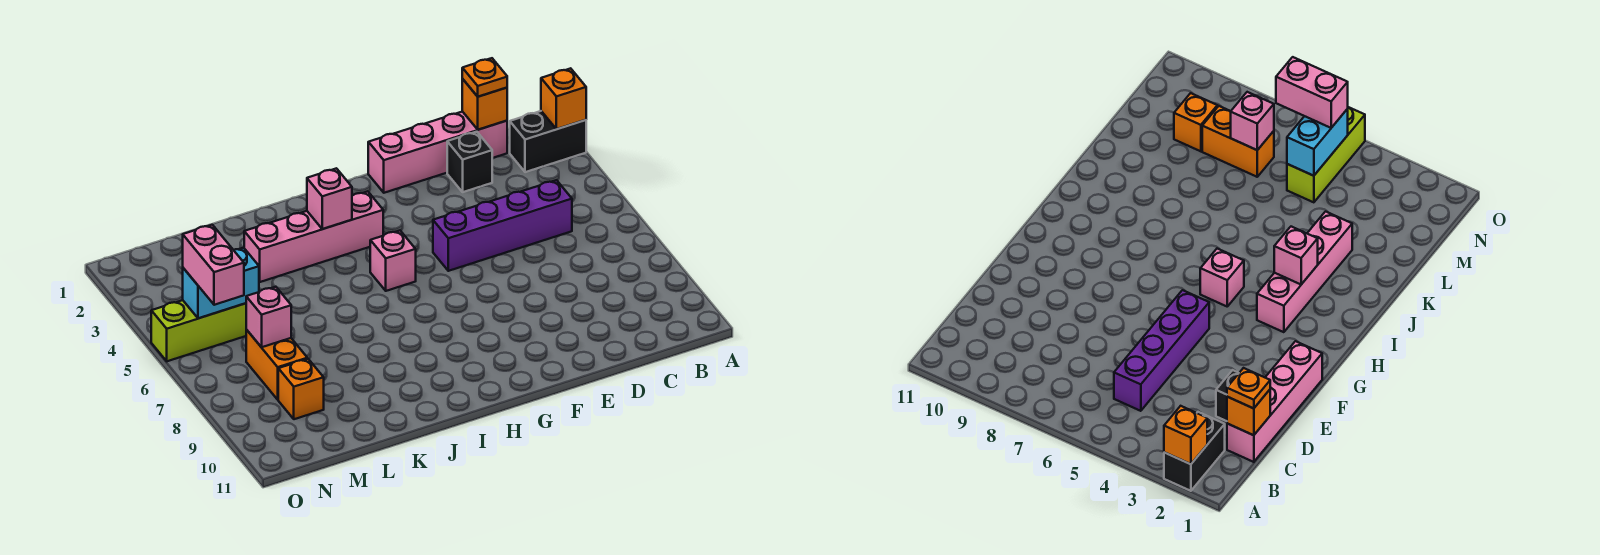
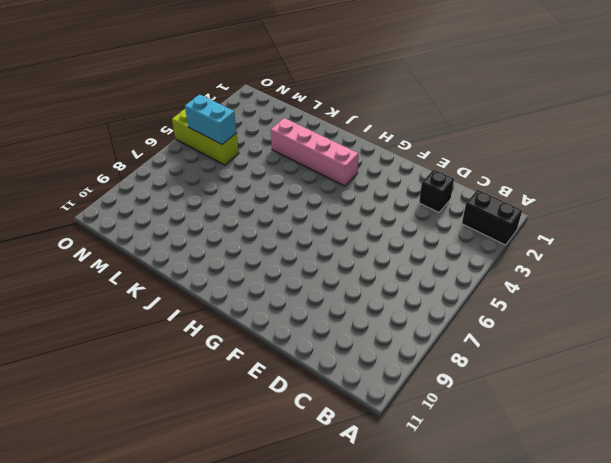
none -> pink brick C1:F1 level 1
none -> purple brick C5:F5 level 1
none -> pink brick H5 level 1

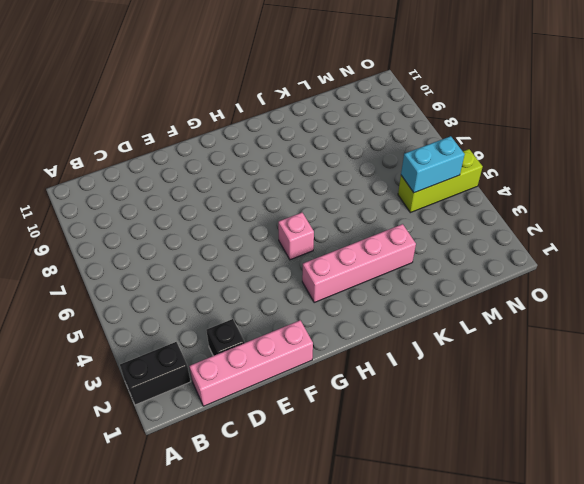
none -> purple brick C5:F5 level 1
none -> orange brick M7:M8 level 1
none -> orange brick M9 level 1

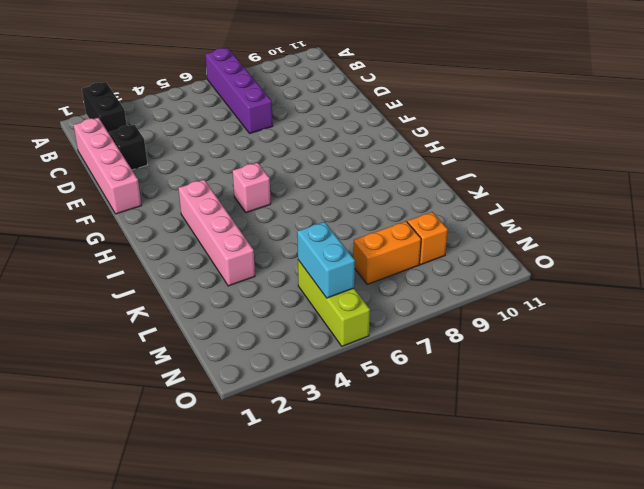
purple brick A7:D7 level 1 -> purple brick C5:F5 level 1
none -> orange brick A2 level 2
none -> orange brick C1 level 2
none -> pink brick I3 level 2

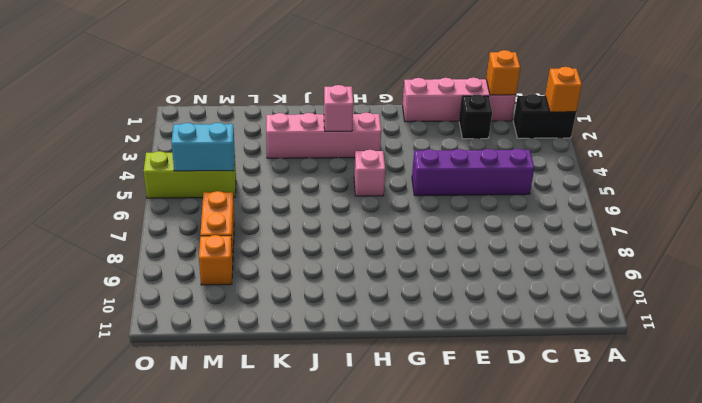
none -> pink brick M7 level 2
none -> orange plate C1 level 3
none -> pink brick N5:N6 level 3

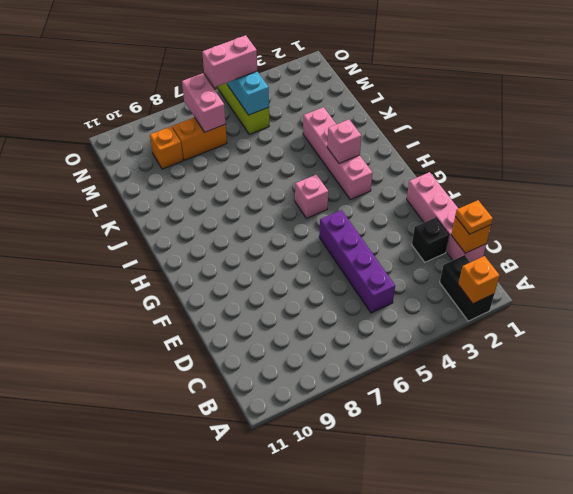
pink brick M7:N7 level 2 -> pink brick M7 level 2

